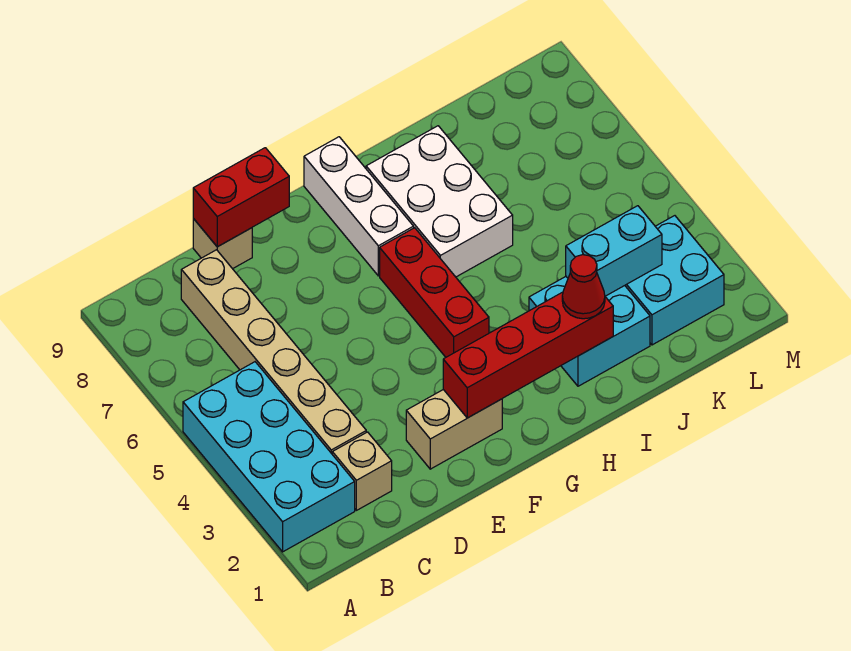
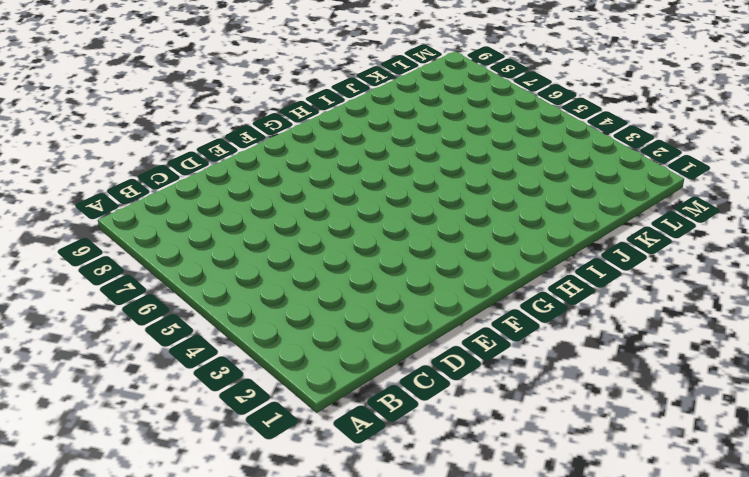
none -> cyan brick A2:B5 level 1
none -> tan brick C2 level 1
none -> tan brick C3:C8 level 1

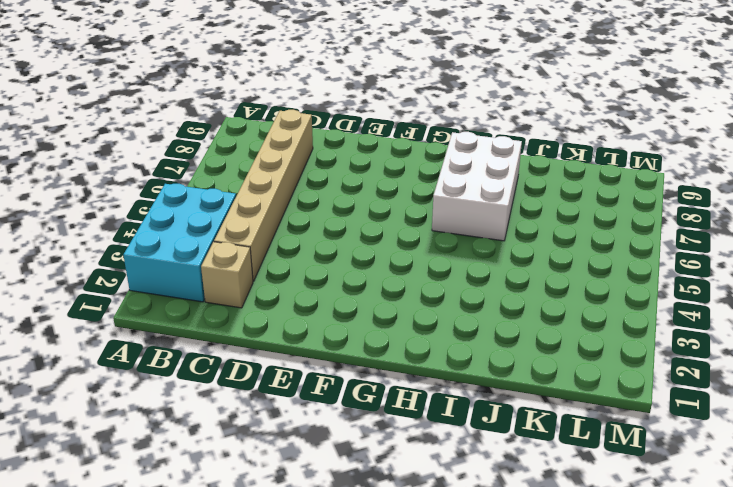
cyan brick A2:B4 level 1 -> cyan brick A2:B5 level 1
none -> tan brick D9 level 1
none -> tan brick E2:F2 level 1
none -> red brick G4:G6 level 1

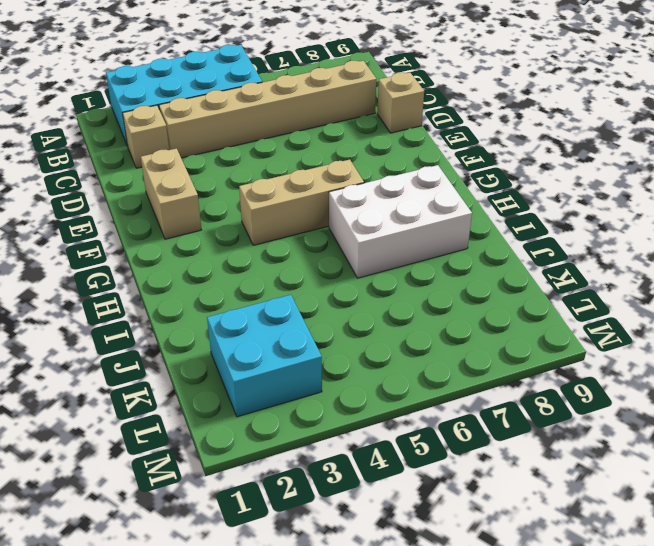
tan brick G4:G6 level 1 -> red brick G4:G6 level 1
none -> white brick G7:G9 level 1
none -> cyan brick I2:J3 level 1
none -> red brick D9:E9 level 2

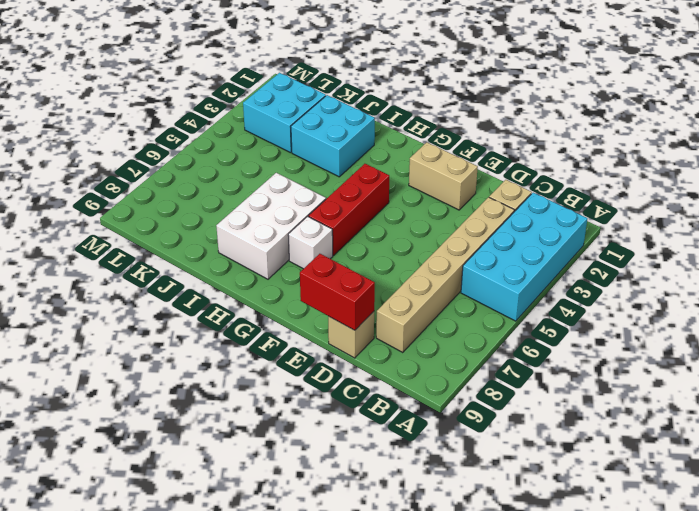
white brick G7 level 1 -> white brick G7:G9 level 1
none -> red brick F2:I2 level 2
none -> cyan brick J3:K3 level 2
none -> red cone I2 level 3

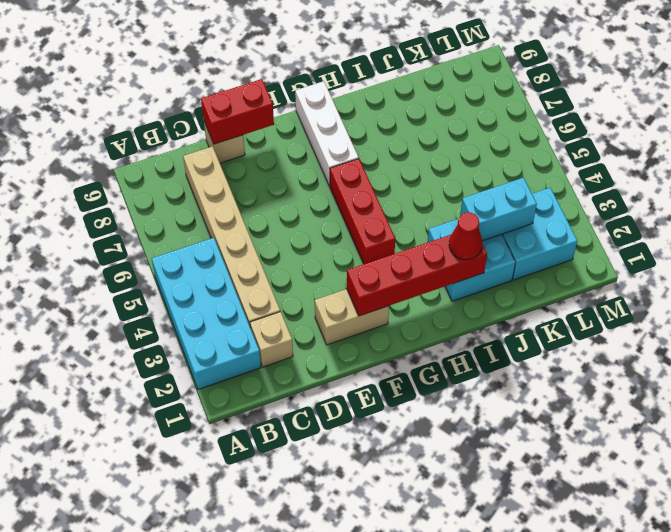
none -> white brick H6:I8 level 1

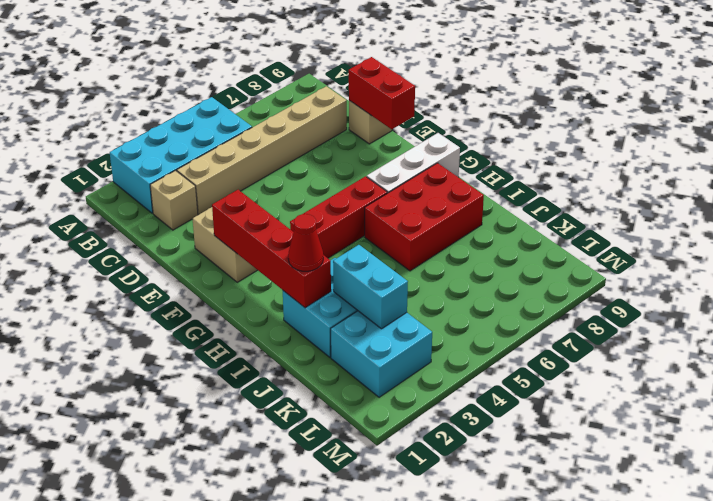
red brick H6:I8 level 1 -> white brick H6:I8 level 1

